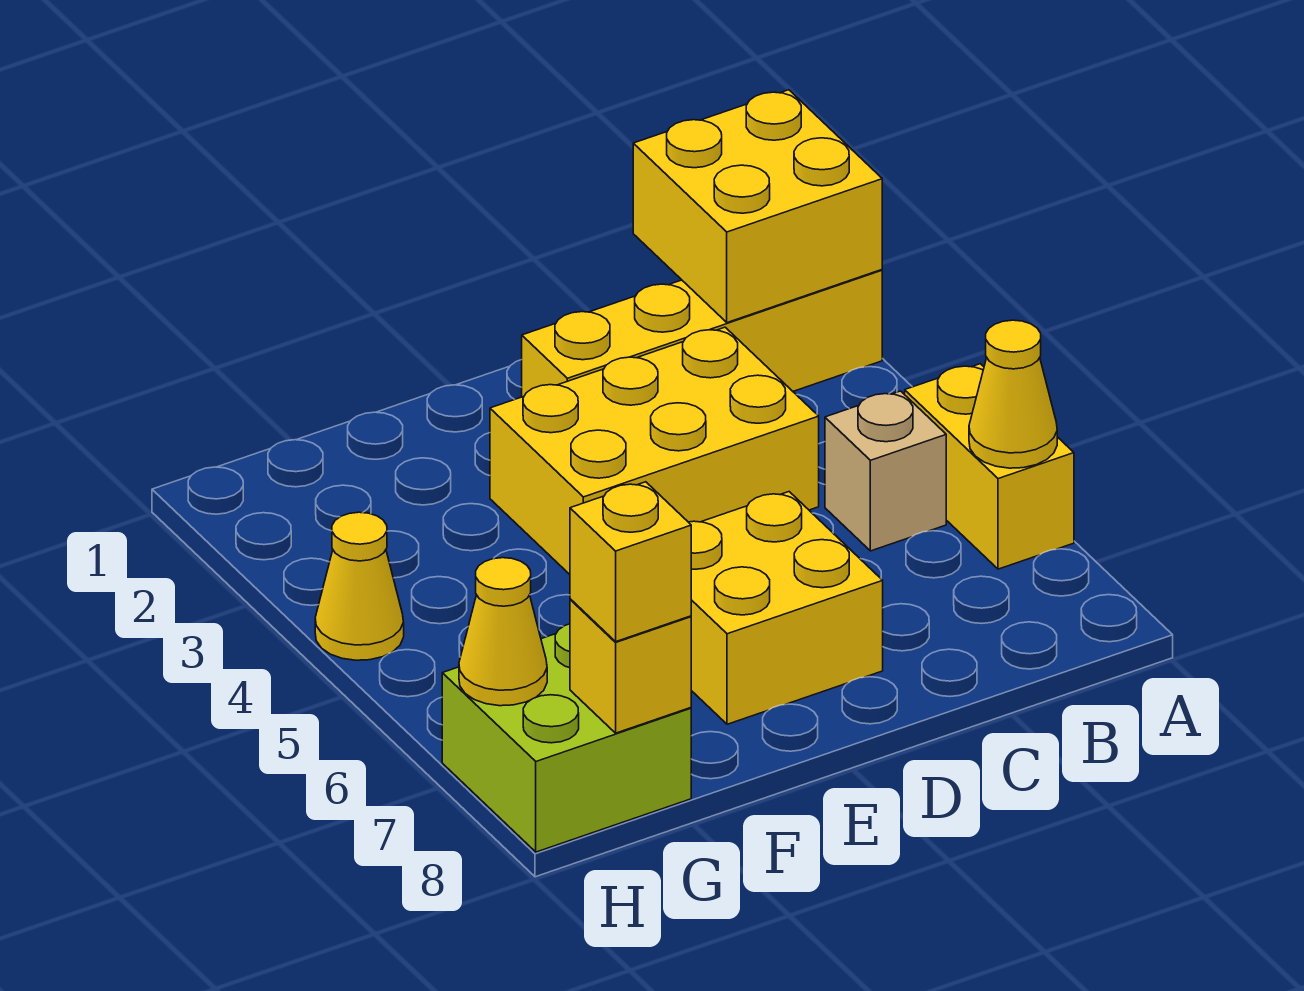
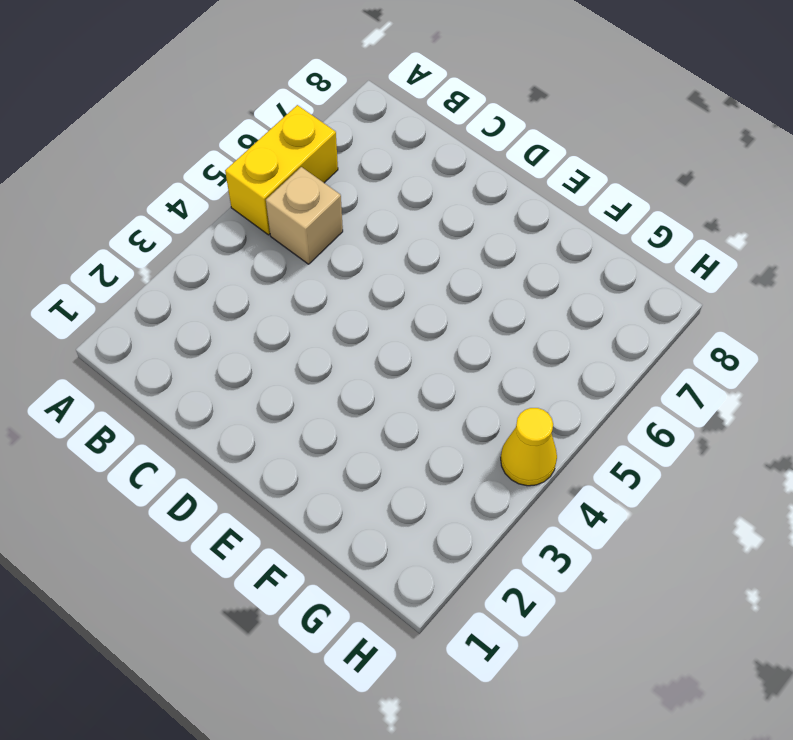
none -> yellow brick A2:D2 level 1
none -> yellow brick C3:E4 level 1
none -> yellow brick D6:E7 level 1

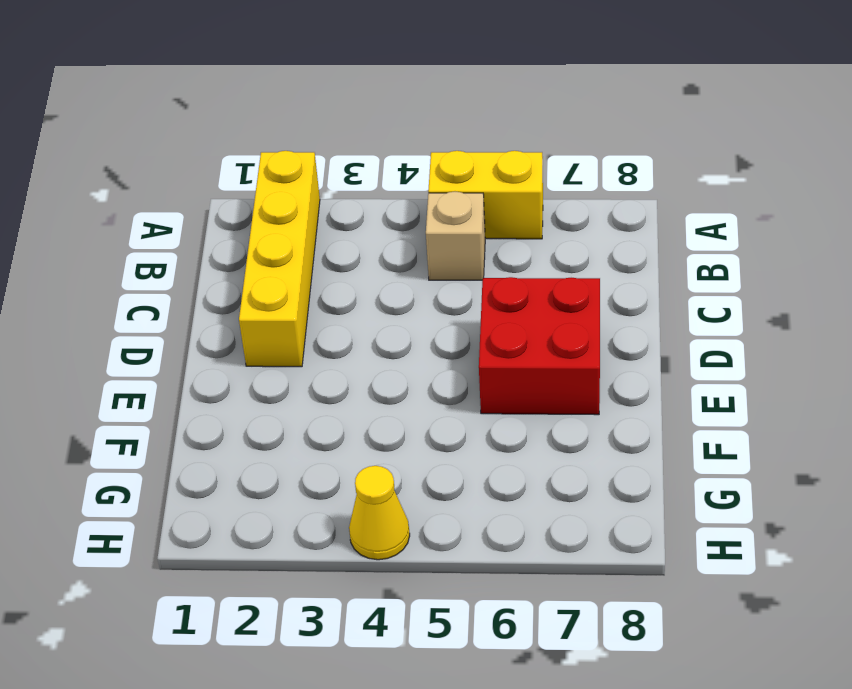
red brick D6:E7 level 1 -> yellow brick D6:E7 level 1
none -> yellow brick C3:E4 level 1
none -> lime brick G7:H8 level 1
none -> yellow brick A1:B2 level 2

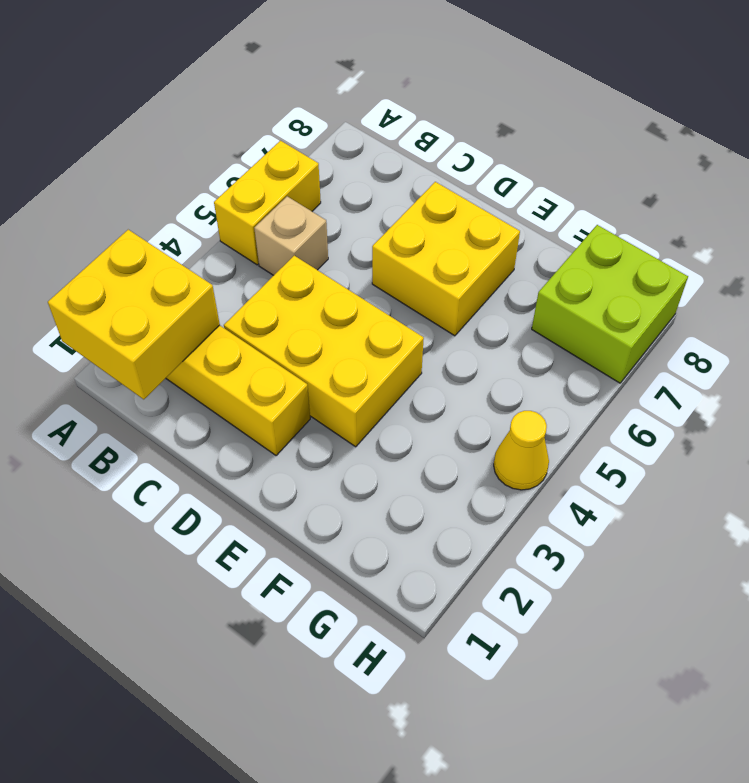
none -> yellow cone A6 level 2
none -> yellow brick G8 level 2
none -> yellow cone H7 level 2

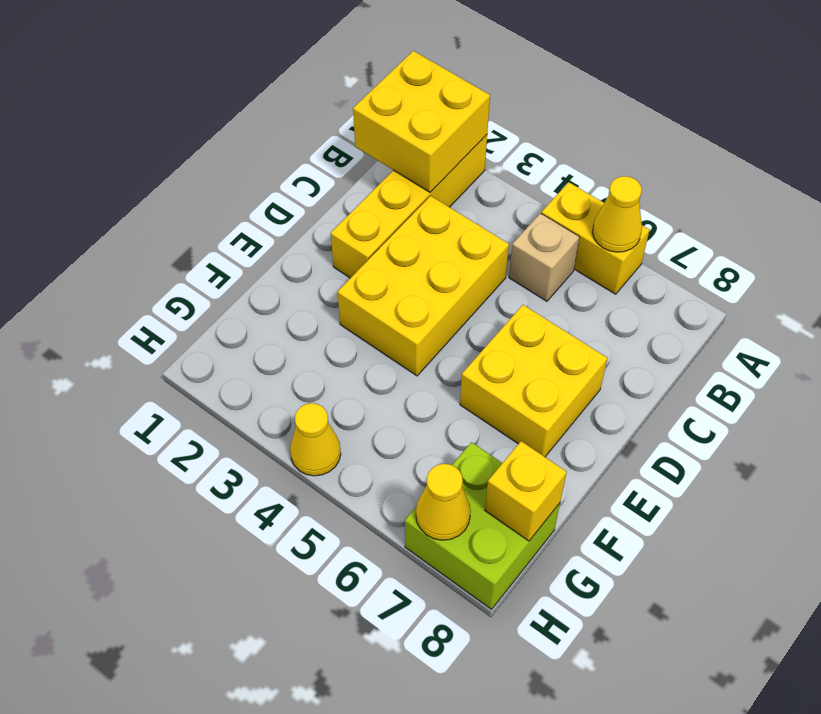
none -> yellow brick G8 level 3

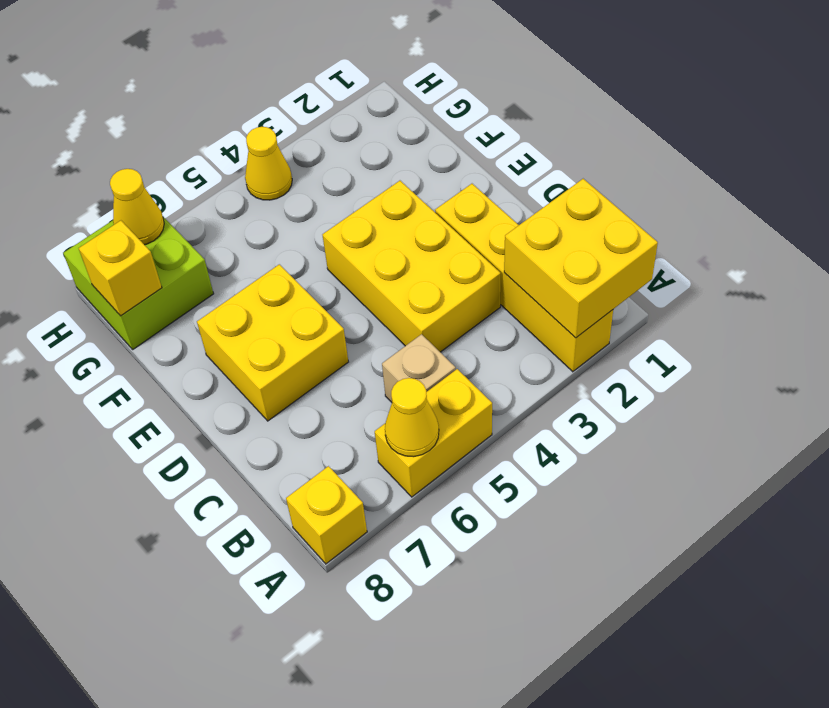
yellow brick A8 level 1 -> yellow brick G8 level 3

